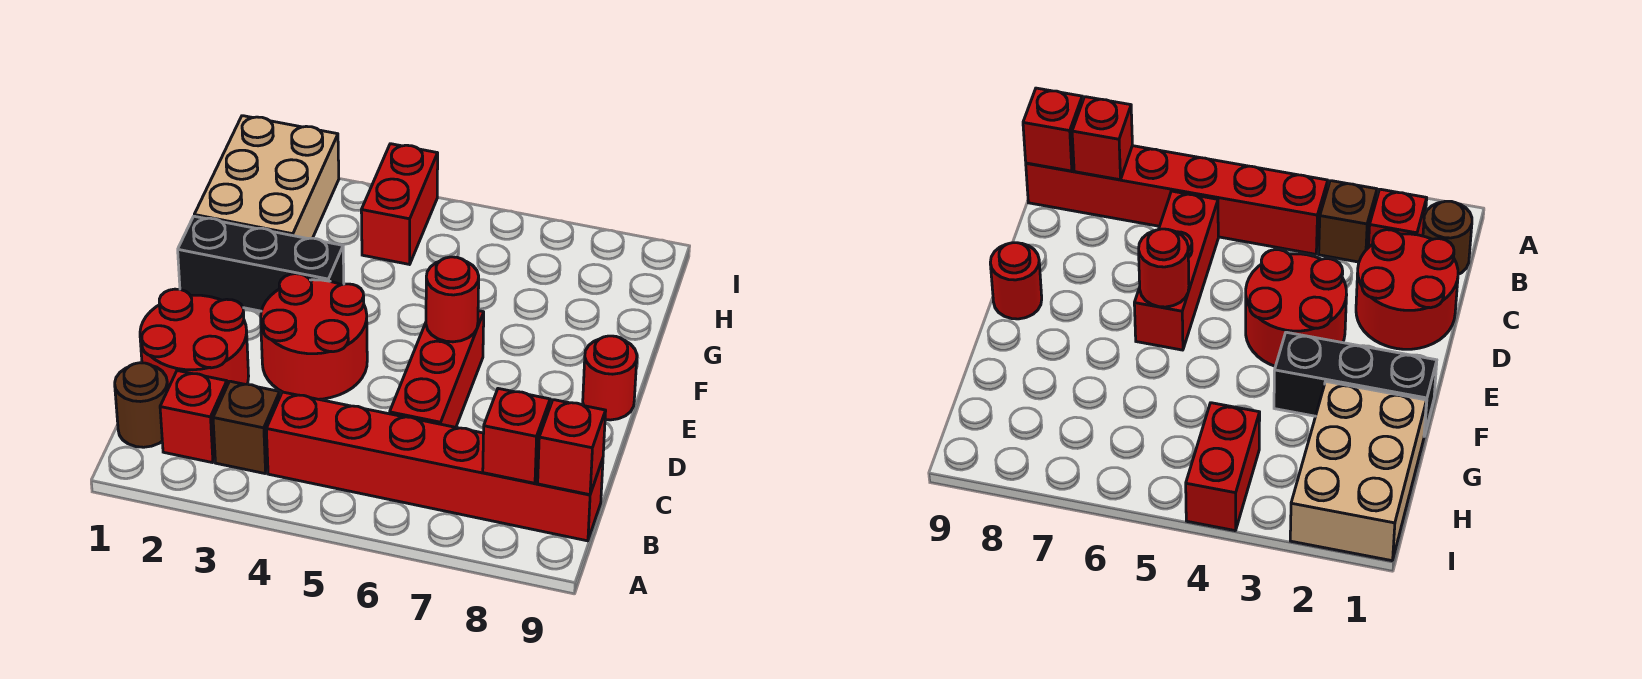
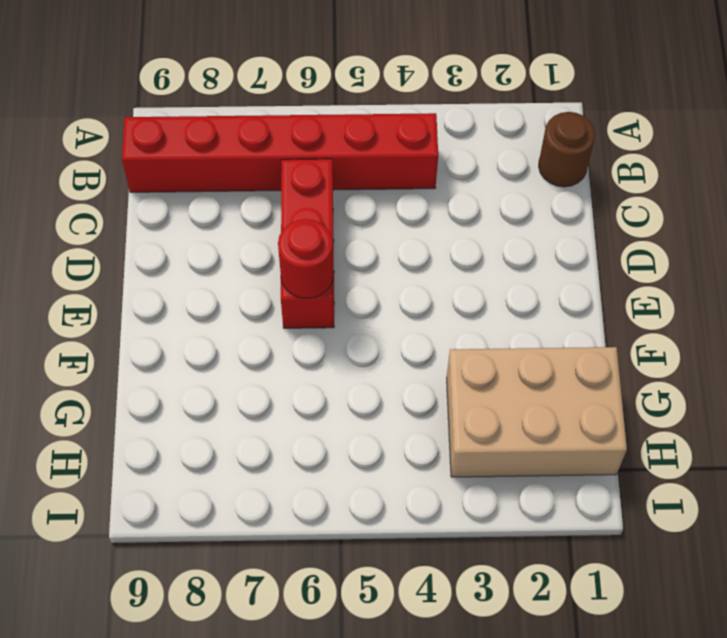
tan brick G1:H3 level 1 -> tan brick G1:I2 level 1
none -> red brick B2 level 1
none -> brown brick B3 level 1
none -> red round brick C1:D2 level 1

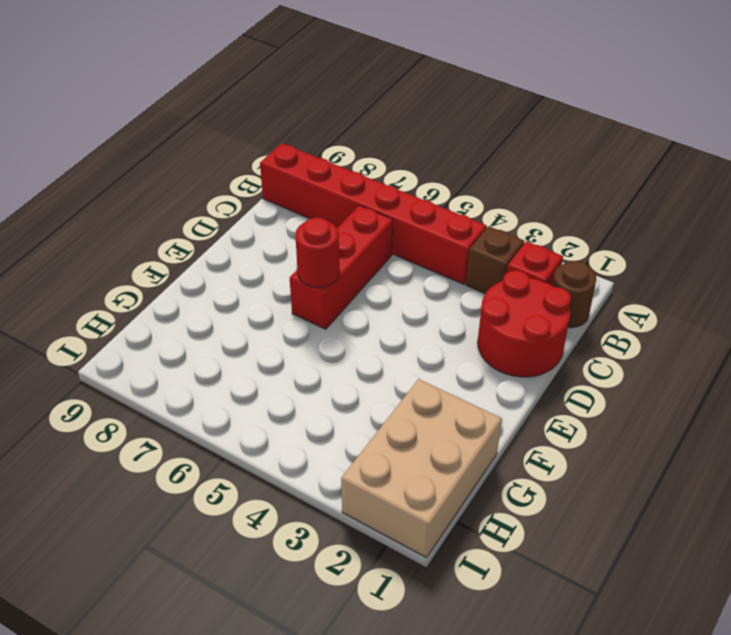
none -> red round brick D3:E4 level 1
none -> red round brick E9 level 1
none -> black brick F1:F3 level 1

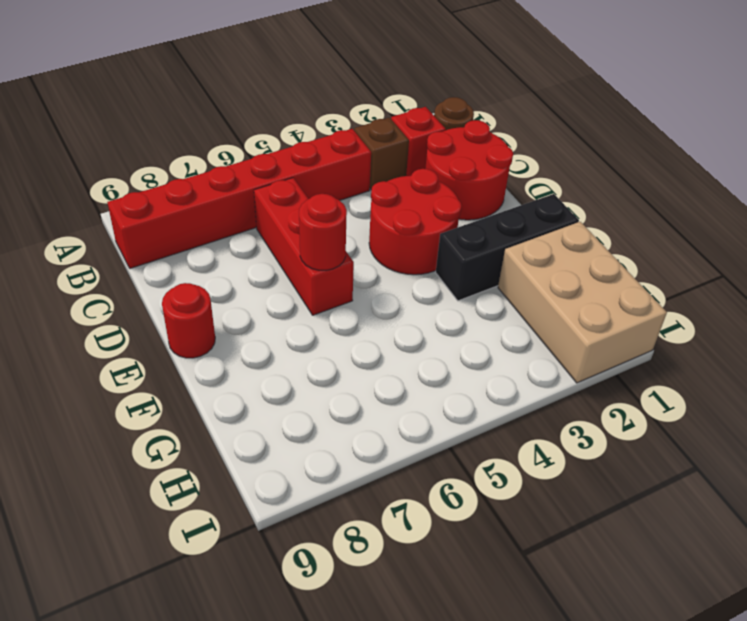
none -> red brick H4:I4 level 1
none -> red brick B8 level 2
none -> red brick B9 level 2

